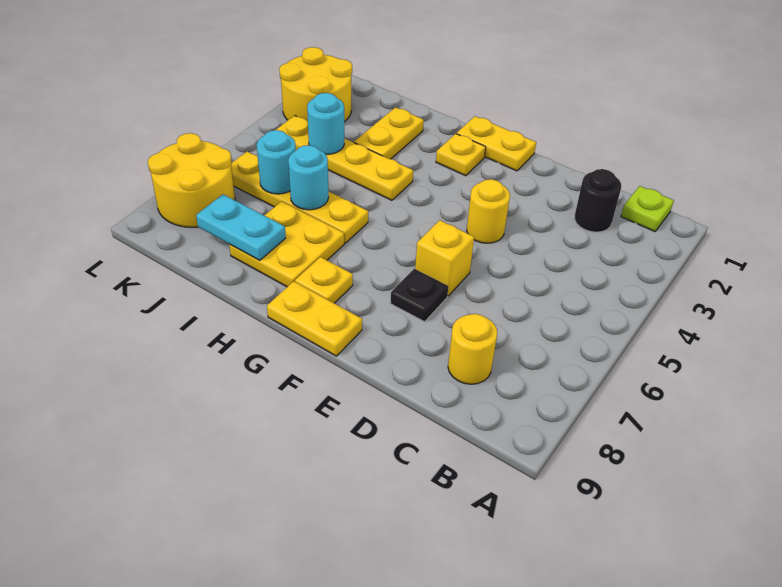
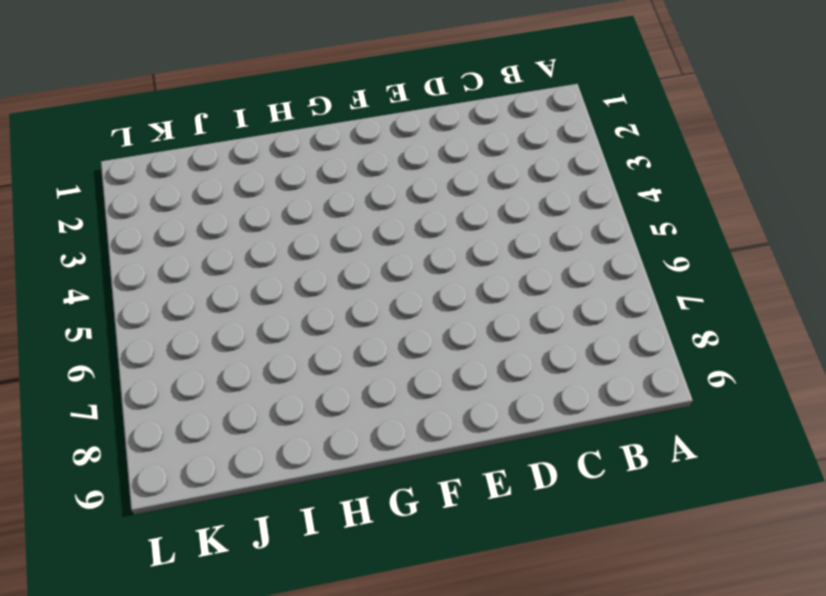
none -> lime plate B1 level 1
none -> black round brick C2 level 1
none -> yellow round brick C8 level 1

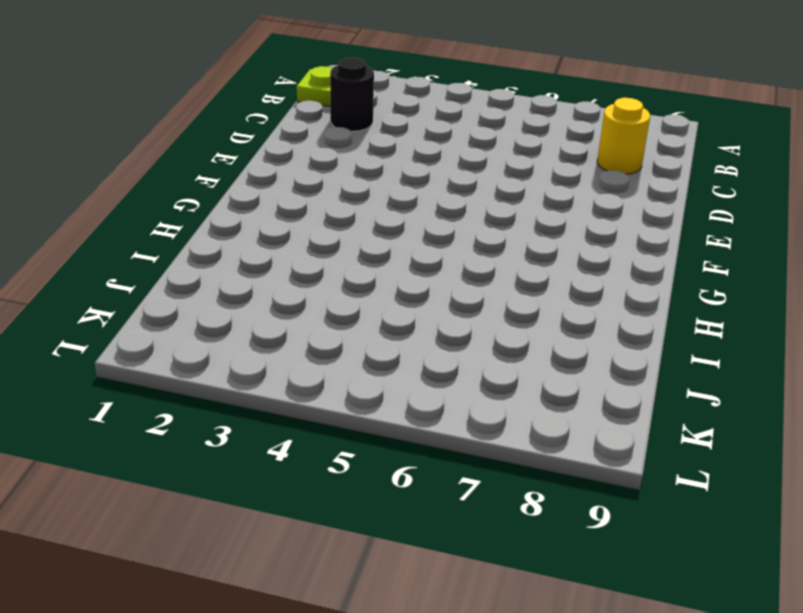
none -> yellow round brick E4 level 1
none -> yellow brick E6 level 1
none -> black plate E7 level 1

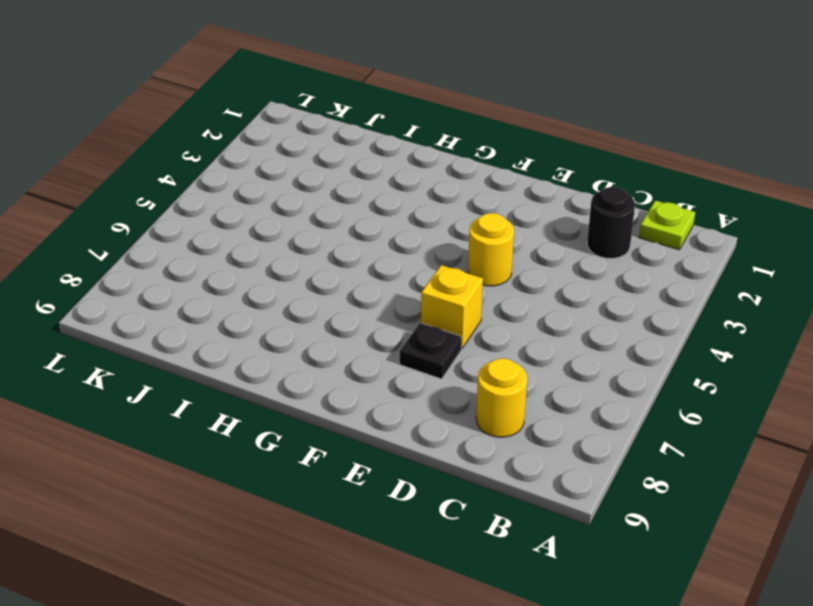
none -> yellow plate F1:G1 level 1
none -> yellow plate F9:G9 level 1
none -> yellow plate G2 level 1

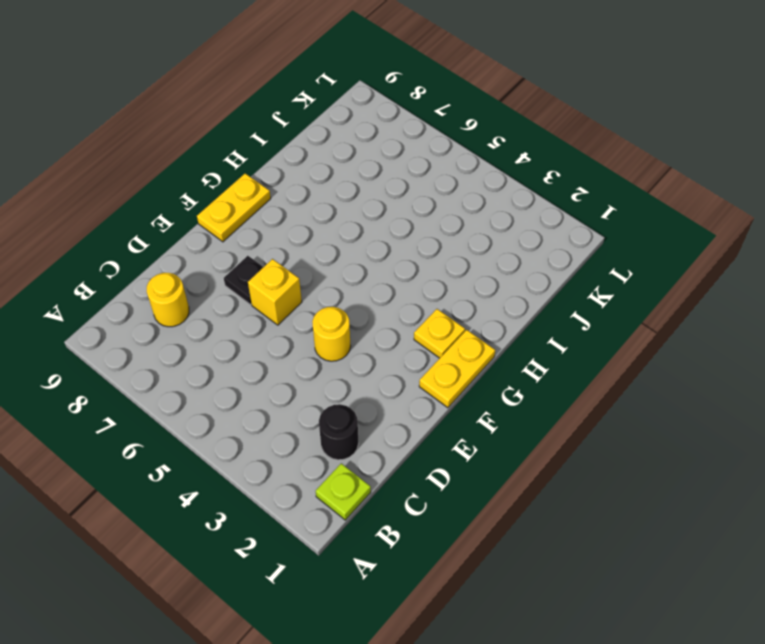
none -> yellow plate G8 level 1
none -> yellow plate H4:K4 level 1
none -> yellow plate H6:K6 level 1

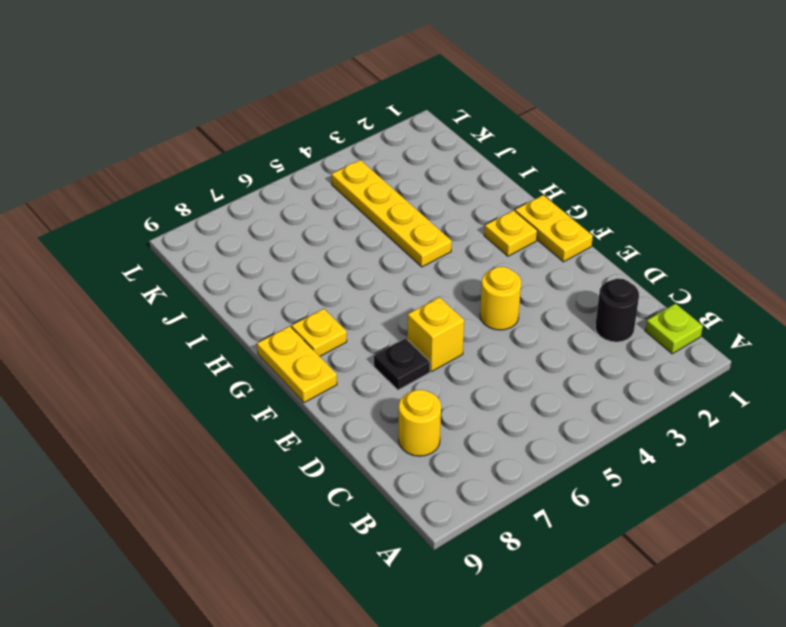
none -> yellow plate H6:K6 level 1
none -> yellow plate H7:I8 level 1
none -> yellow plate I2:I3 level 1

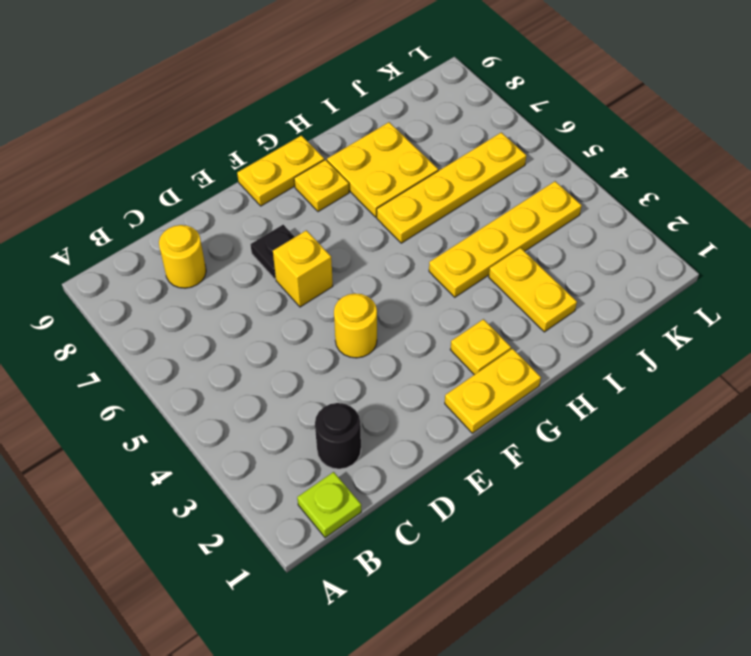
none -> yellow round brick K2:L3 level 1
none -> yellow round brick K7:L8 level 1
none -> cyan round brick I6 level 2

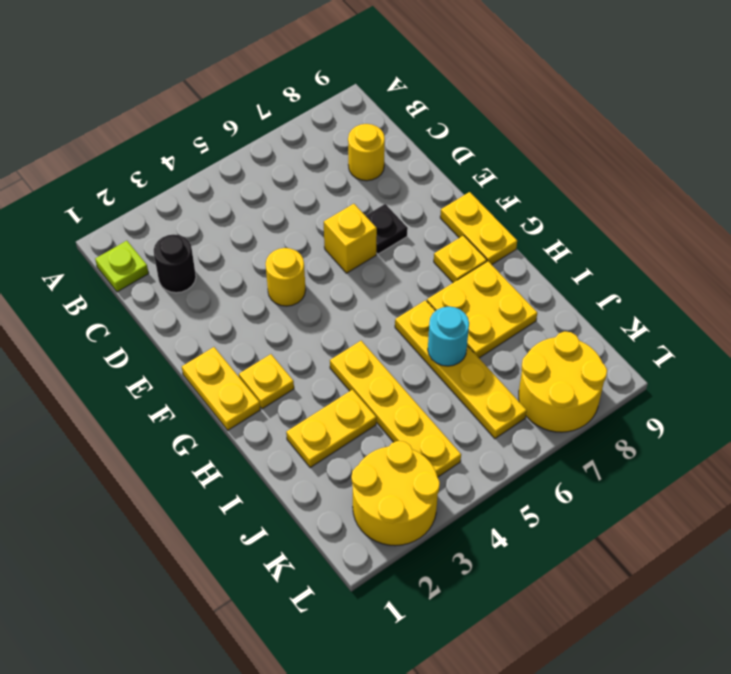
none -> cyan plate I8:J8 level 2
none -> cyan round brick J4 level 2
none -> cyan round brick J6 level 2

